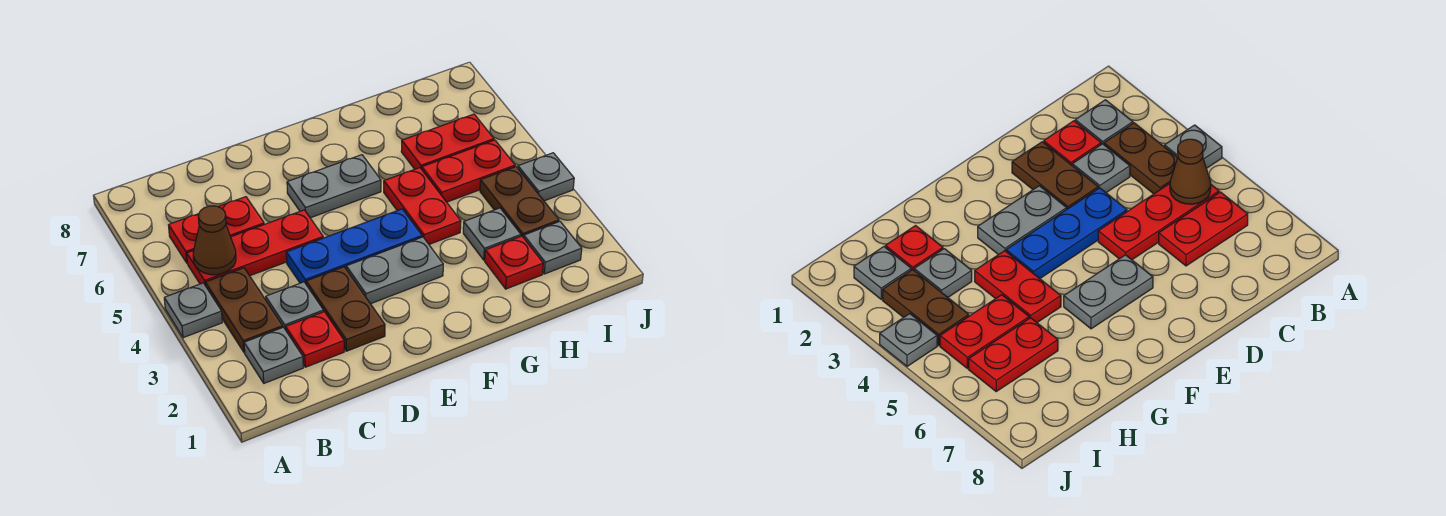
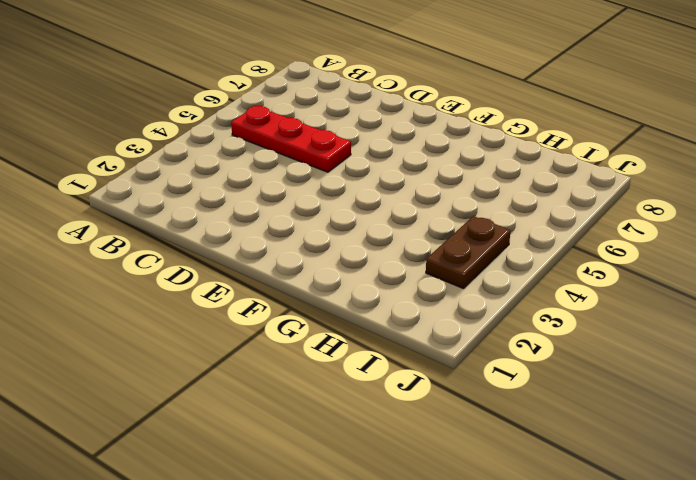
none -> grey plate A4 level 1
none -> grey plate B2 level 1
none -> brown plate B3:B4 level 1

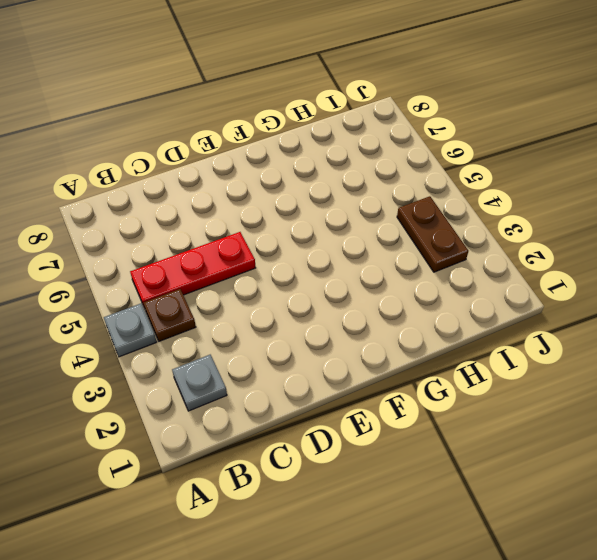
brown plate B4 level 1 -> brown plate B3:B4 level 1
none -> red plate B6:C6 level 1
none -> red plate C2 level 1
none -> grey plate C3 level 1

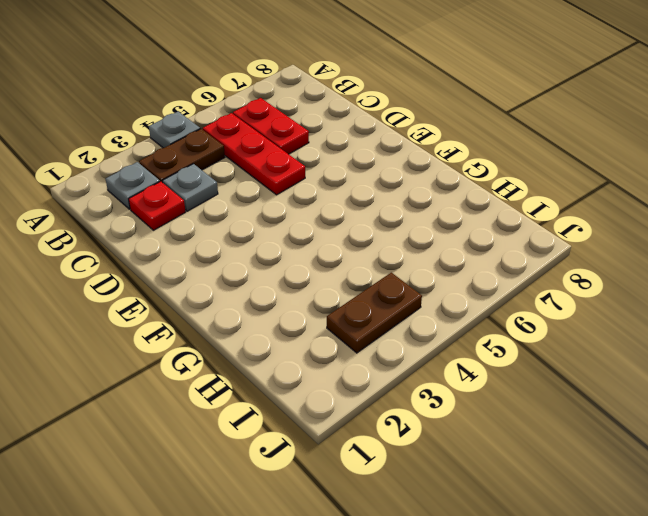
none -> brown plate D2:D3 level 1
none -> blue plate D4:F4 level 1
none -> grey plate E3:F3 level 1

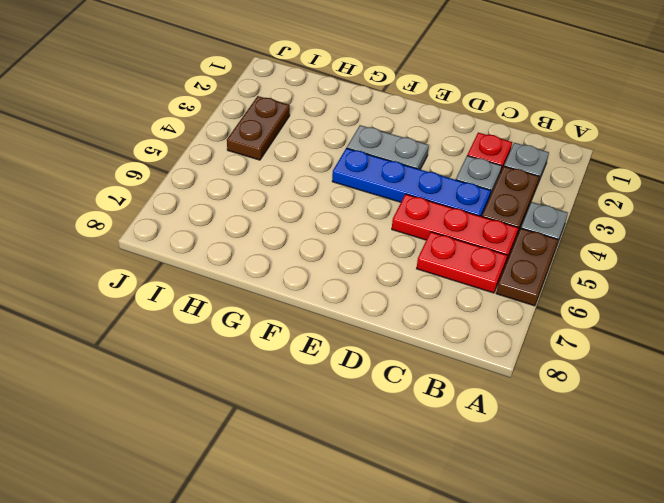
brown plate A5:A6 level 1 -> brown plate D2:D3 level 1
blue plate C4:F4 level 1 -> blue plate D4:F4 level 1
none -> grey plate E6:F6 level 1
none -> red plate G4:G5 level 1
none -> red plate H2 level 1

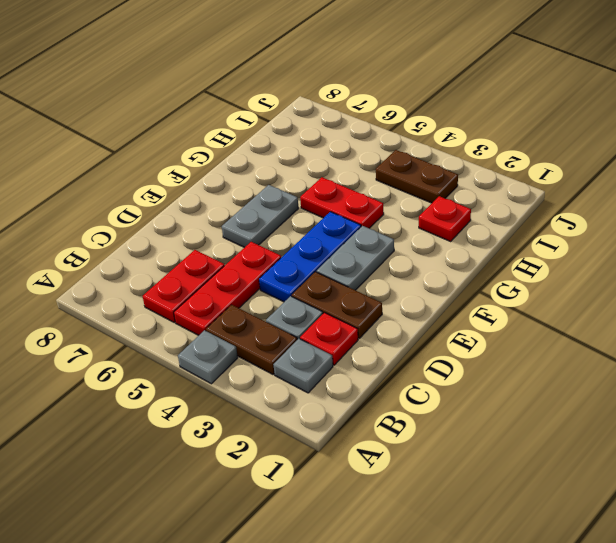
none -> grey plate H3 level 1
none -> red plate H5:I5 level 1
none -> red plate H6:I6 level 1

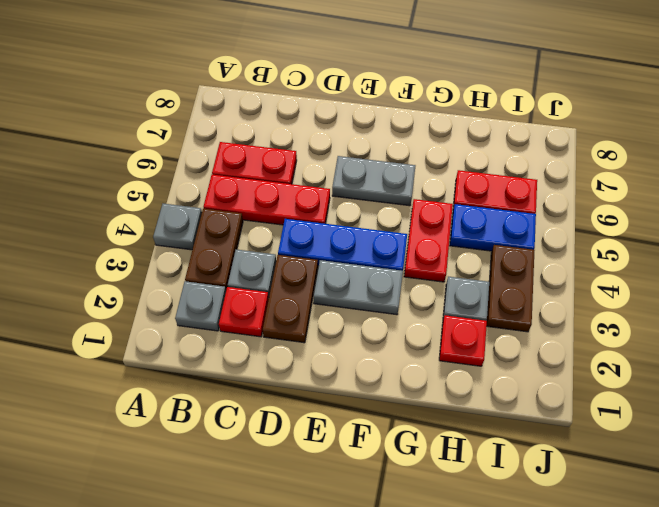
blue plate H5:I5 level 1 -> red plate H5:I5 level 1
none -> grey plate I2 level 1
none -> grey plate J4 level 1
none -> brown cone B5 level 2

